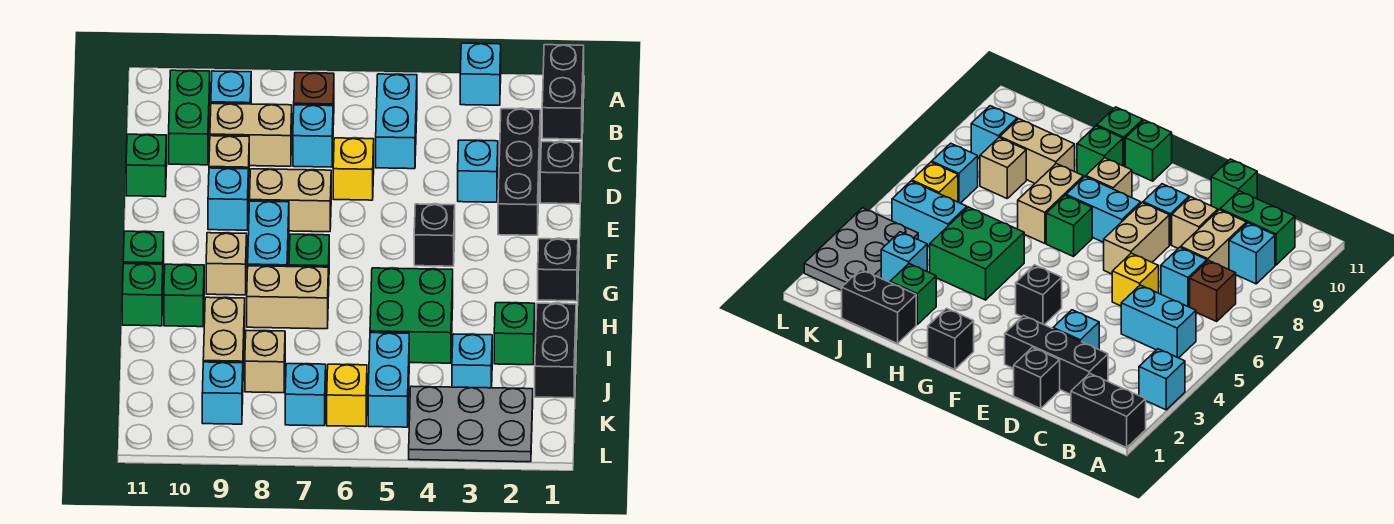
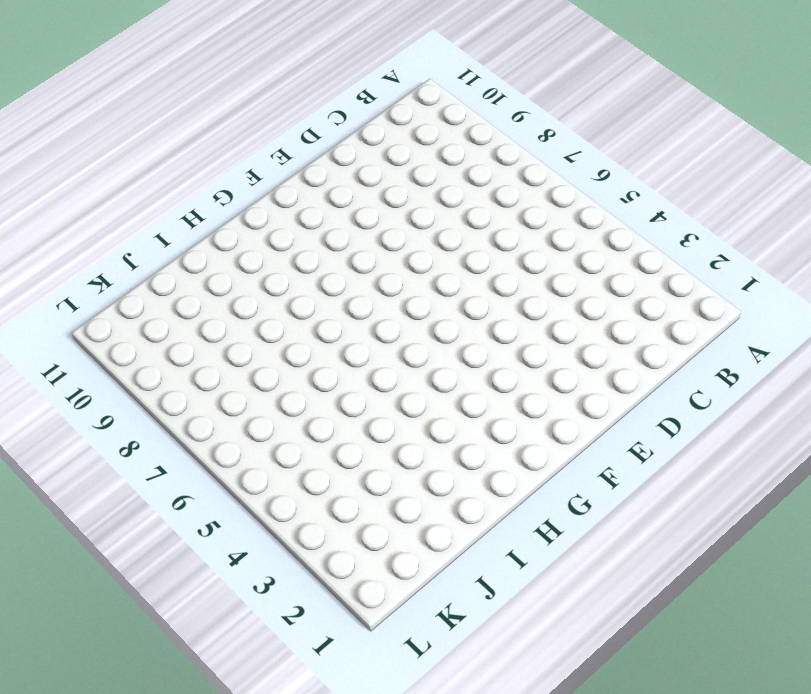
none -> black brick A1:B1 level 1
none -> cyan brick A3 level 1
none -> cyan brick B5:C5 level 1
none -> brown brick B7 level 1

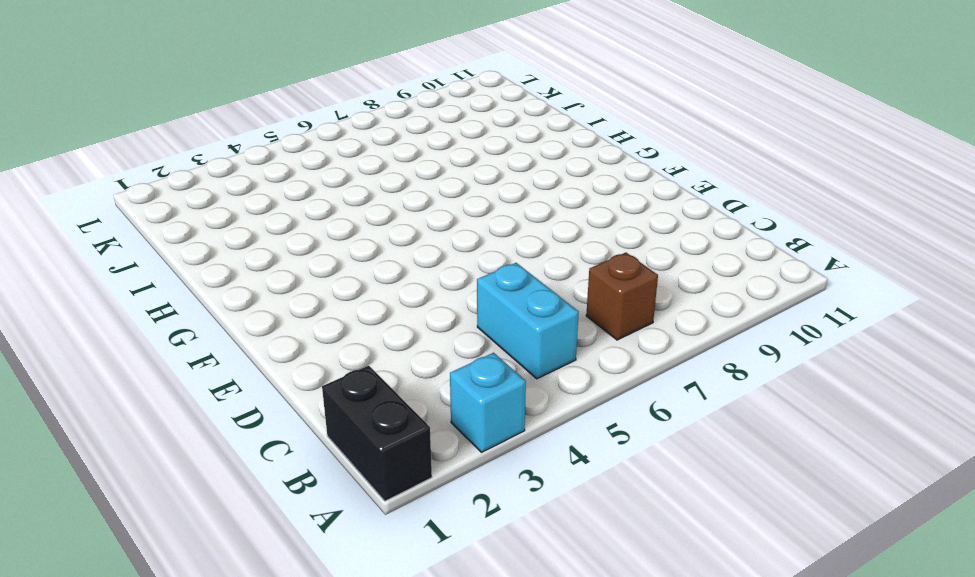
none -> cyan brick B9 level 1
none -> green brick B10:C10 level 1
none -> black brick C2:E2 level 1
none -> cyan brick C7 level 1

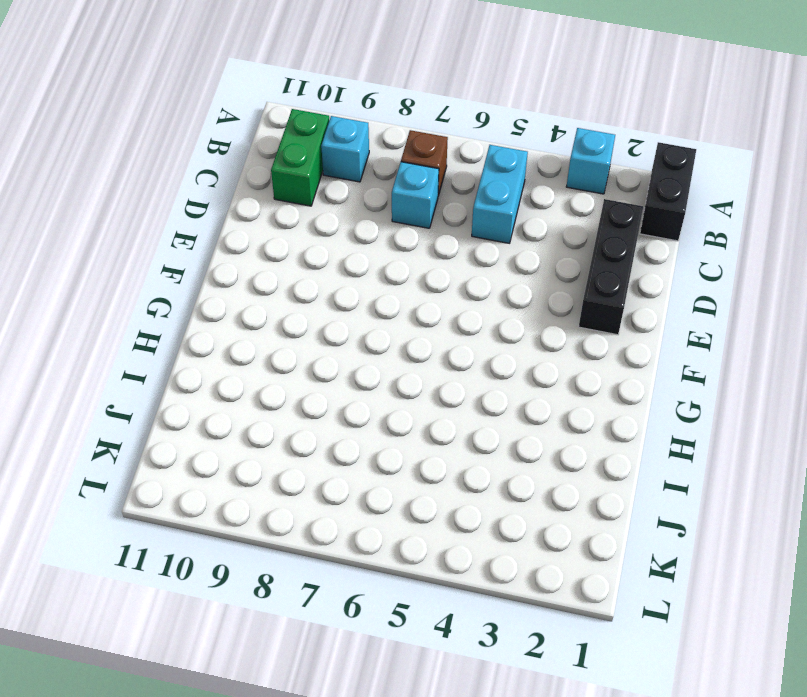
none -> tan brick C8:C9 level 1
none -> black brick D1 level 1
none -> cyan brick D3 level 1
none -> yellow brick D6 level 1

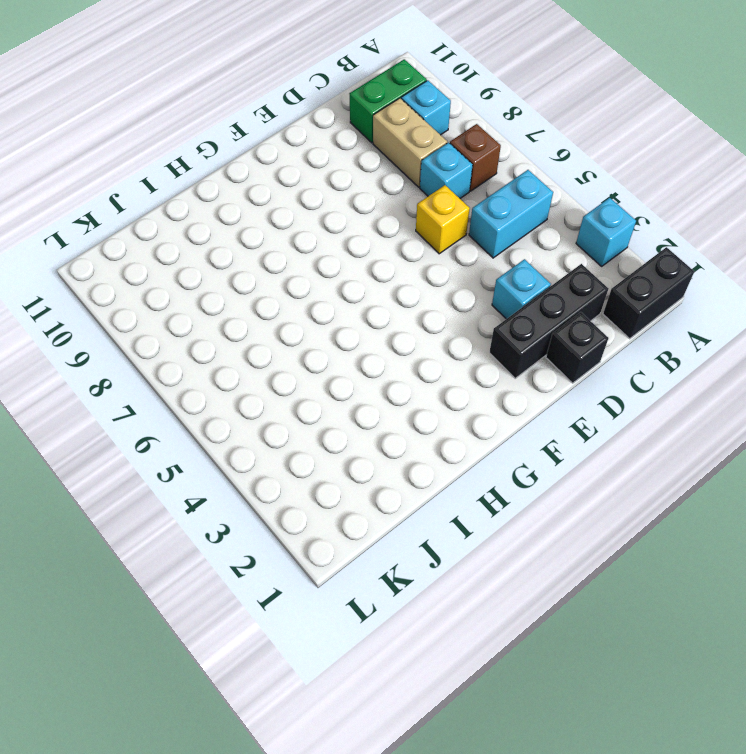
none -> tan brick D9 level 1
none -> green brick D11 level 1
none -> tan brick E7:E8 level 1
none -> cyan brick E9 level 1

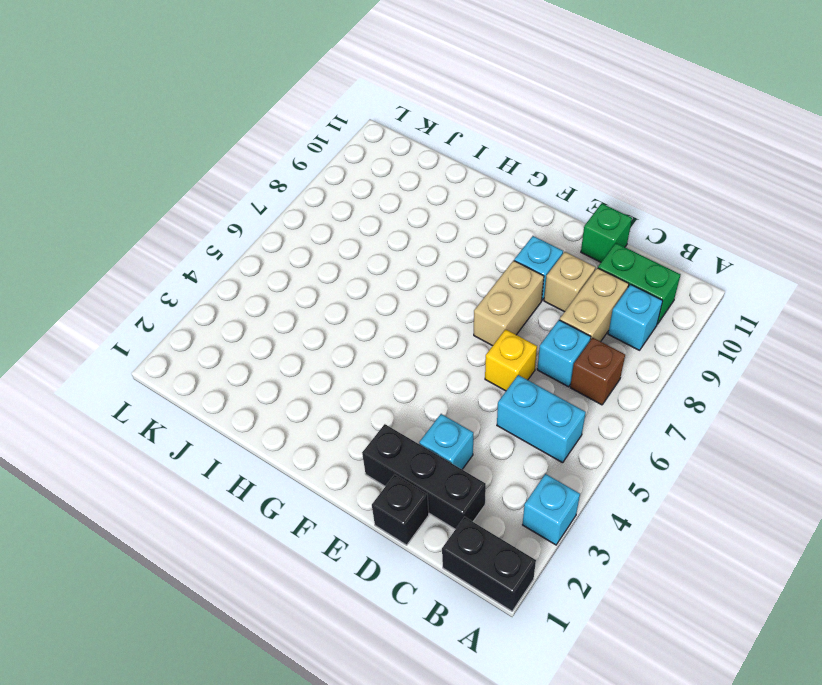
none -> black brick F4 level 1
none -> cyan brick F8:G8 level 1
none -> black brick G1 level 1
none -> green brick G7 level 1

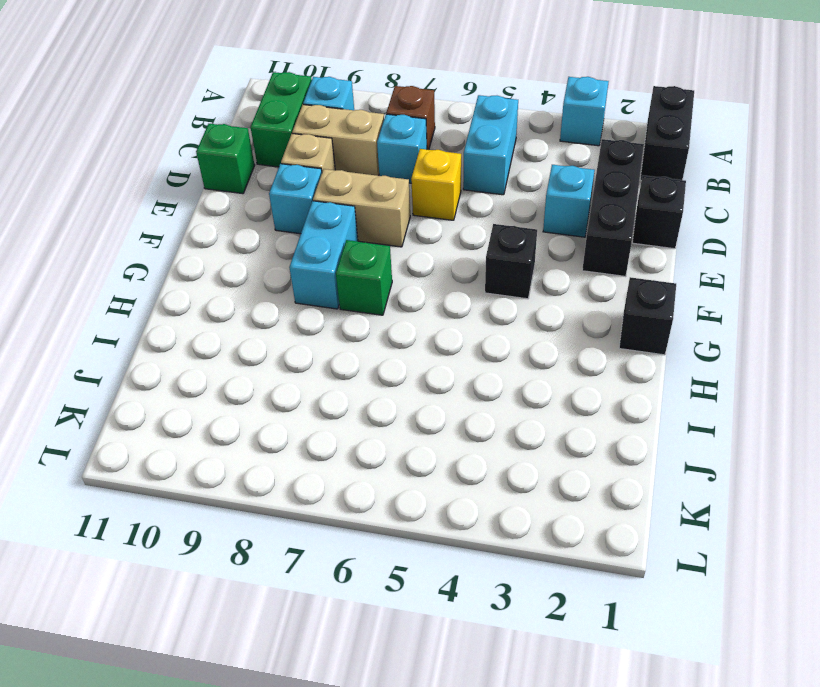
none -> tan brick G9 level 1
none -> green brick G11 level 1
none -> green brick H4:I5 level 1
none -> tan brick H7:H8 level 1

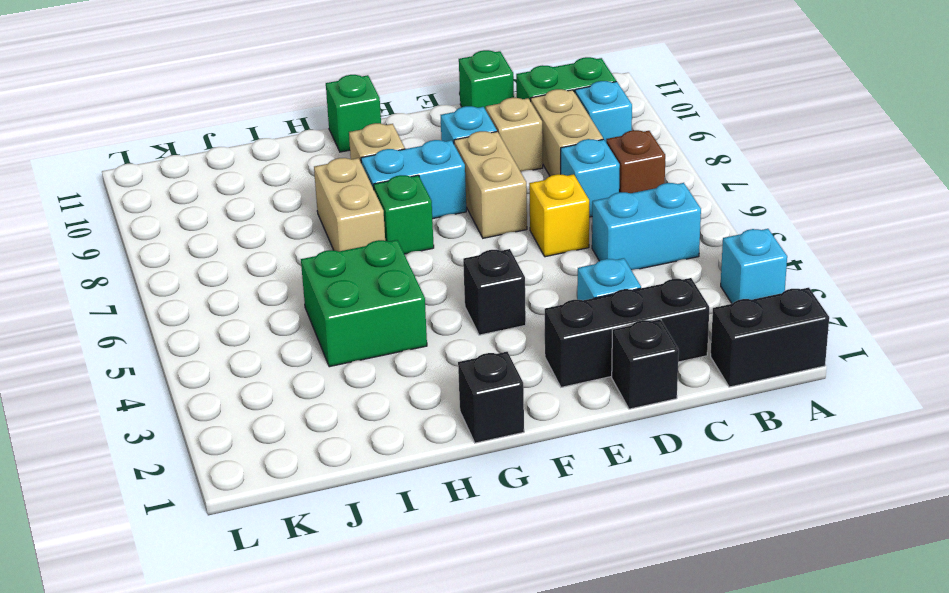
none -> green brick H10 level 1
none -> green brick H11 level 1
none -> black brick I1:J1 level 1
none -> green brick I2 level 1

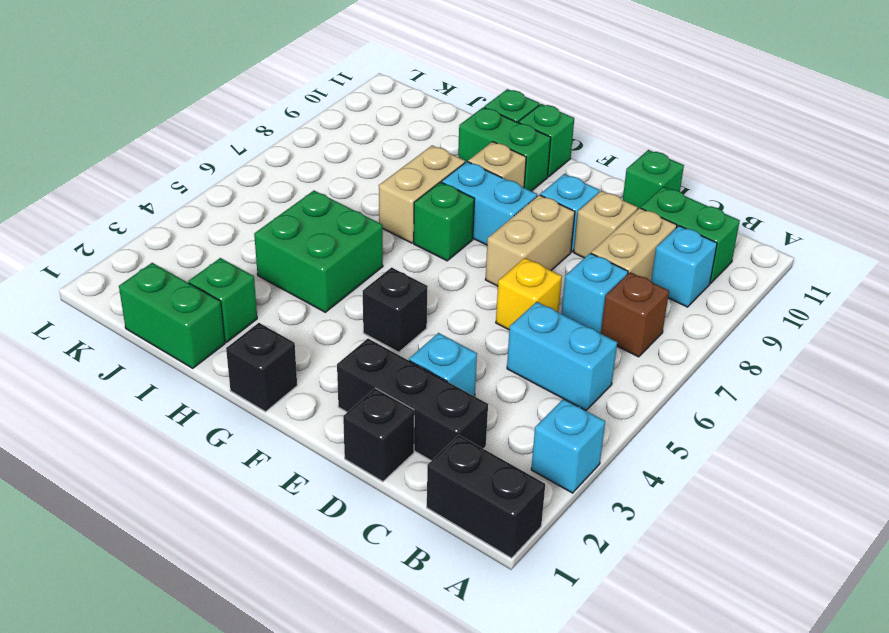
green brick G10:H10 level 1 -> green brick H10 level 1
green brick I1:J1 level 1 -> black brick I1:J1 level 1
none -> tan brick I9:J9 level 1
none -> cyan brick J3 level 1
none -> cyan brick J5:K5 level 1
none -> tan brick J8 level 1

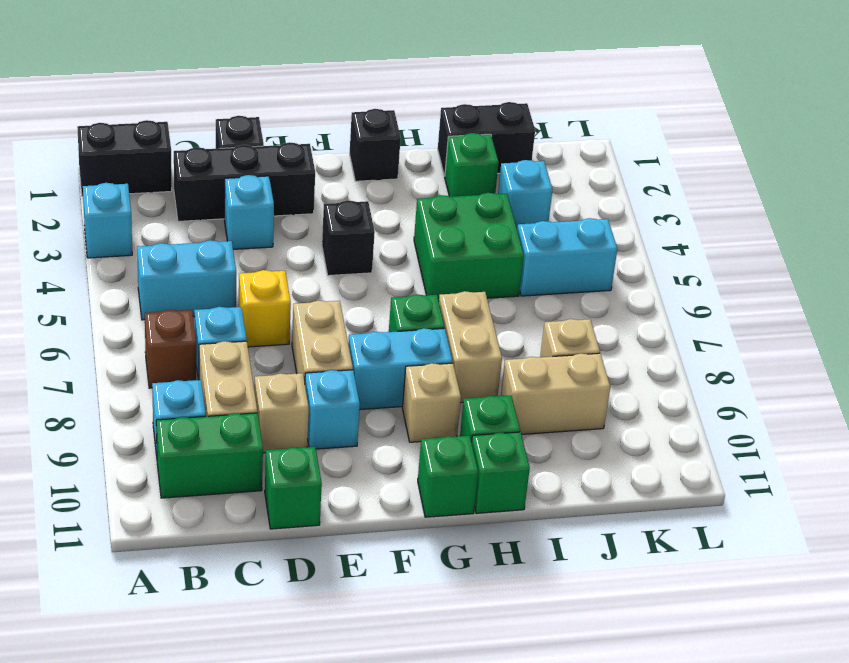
none -> grey plate K2:L4 level 1
none -> yellow brick K6 level 1
none -> cyan brick K7 level 1
none -> cyan brick K9 level 1

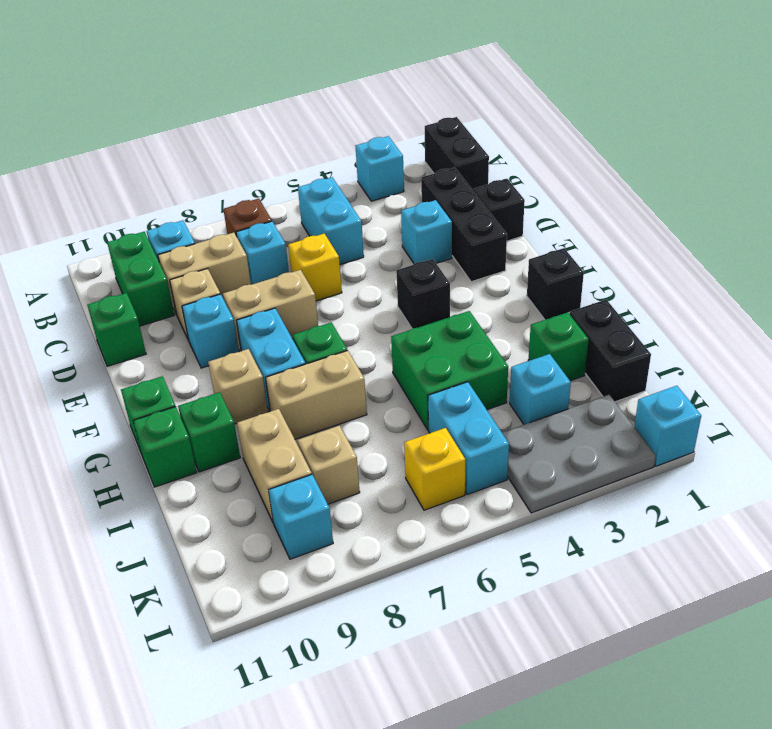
cyan brick L1 level 1 -> cyan brick K7 level 1

